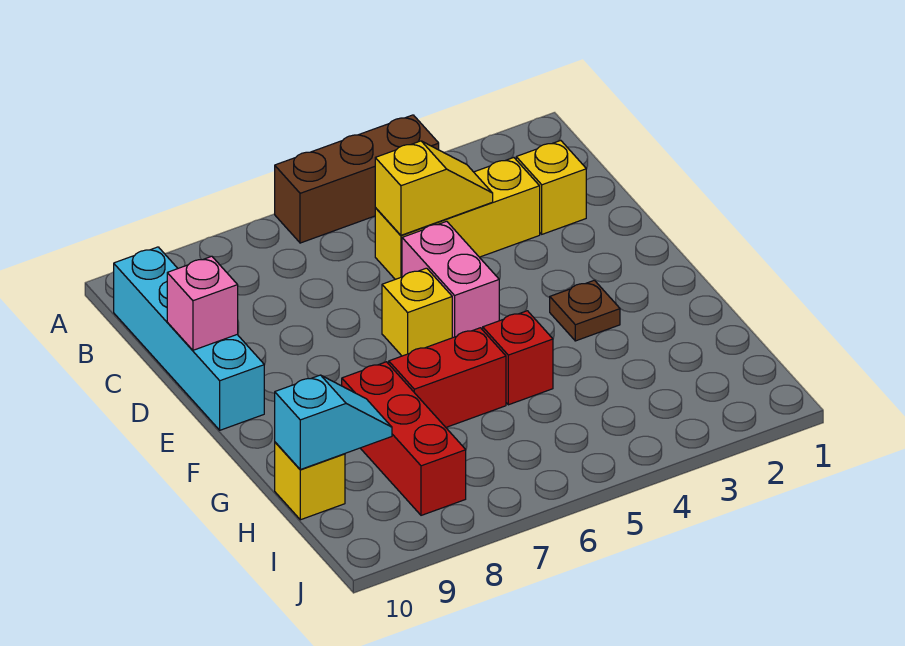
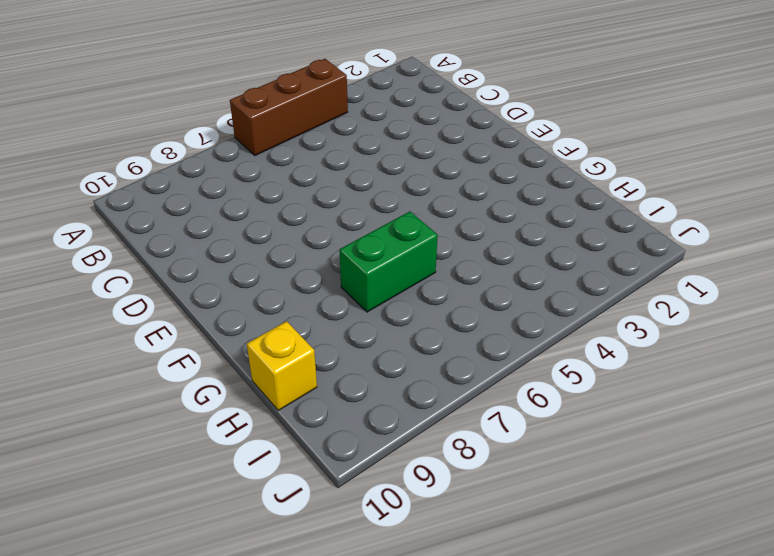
green brick G6:G7 level 1 -> red brick G6:G7 level 1
none -> cyan brick B10:E10 level 1
none -> yellow brick C2 level 1
none -> yellow brick C3:C5 level 1

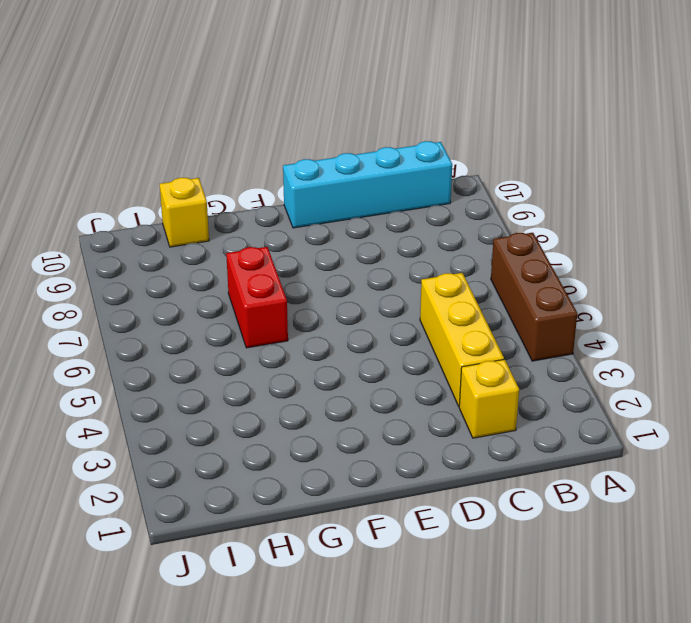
none -> pink brick D5:E5 level 1
none -> yellow brick E6 level 1
none -> brown plate F3 level 1

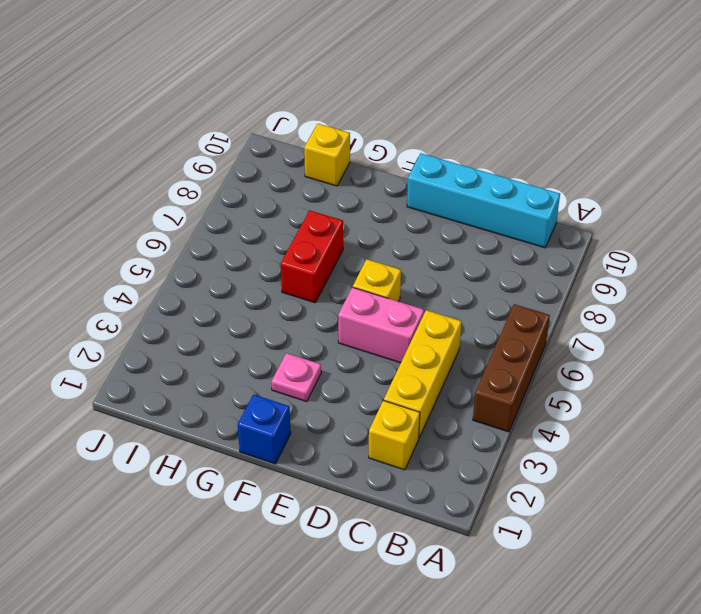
blue brick F1 level 1 -> none
pink plate F3 level 1 -> brown plate F3 level 1
none -> red brick G5 level 1
none -> red brick G8:I8 level 1
none -> yellow slope C4:C5 level 2 top 5

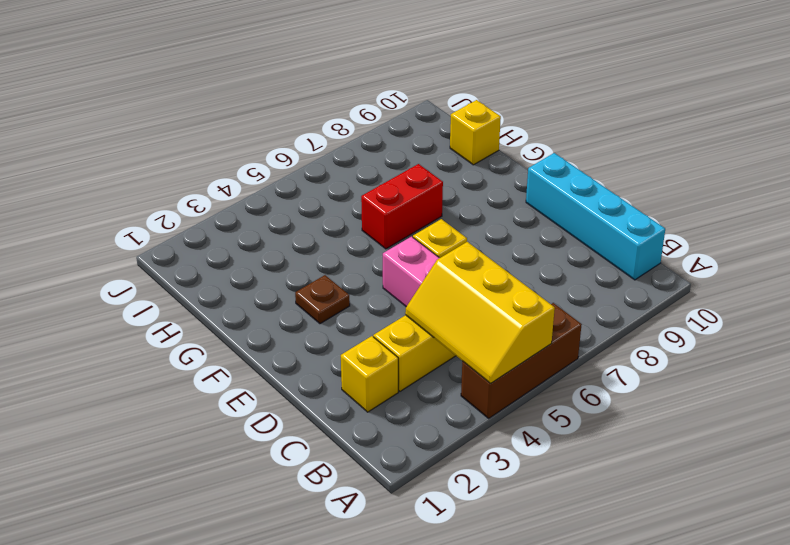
yellow slope A4:C5 level 2 top 5 -> yellow slope C4:C5 level 2 top 5
none -> red brick G5 level 1
none -> red brick G8:I8 level 1
none -> pink brick D10 level 2

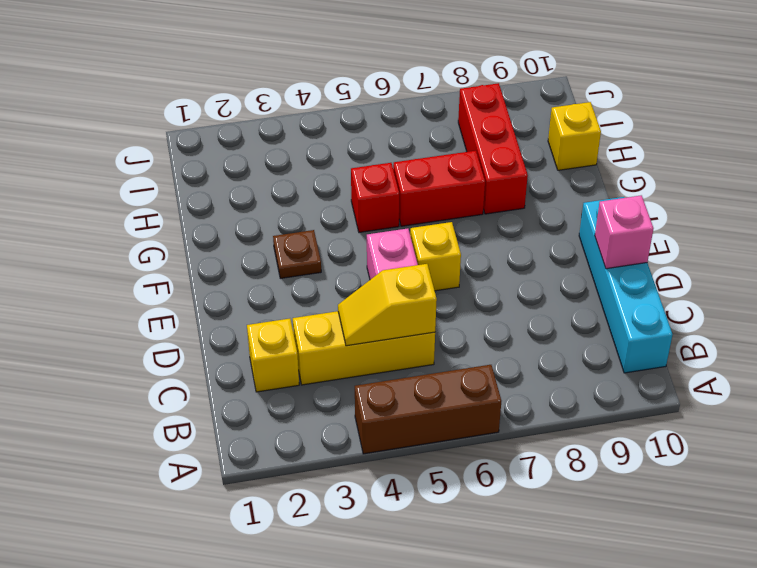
none -> cyan slope H9:H10 level 2 top 10

